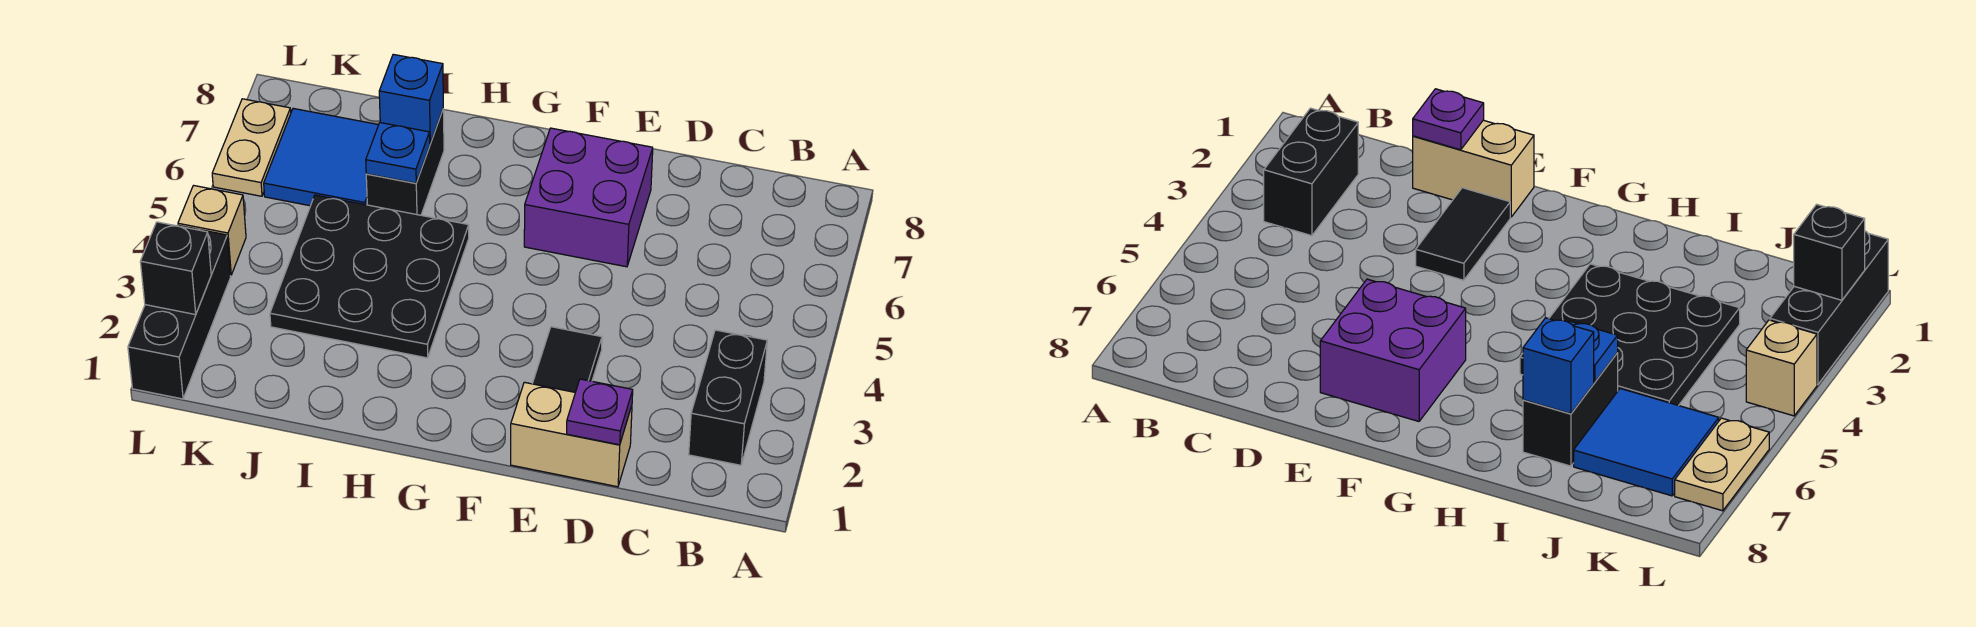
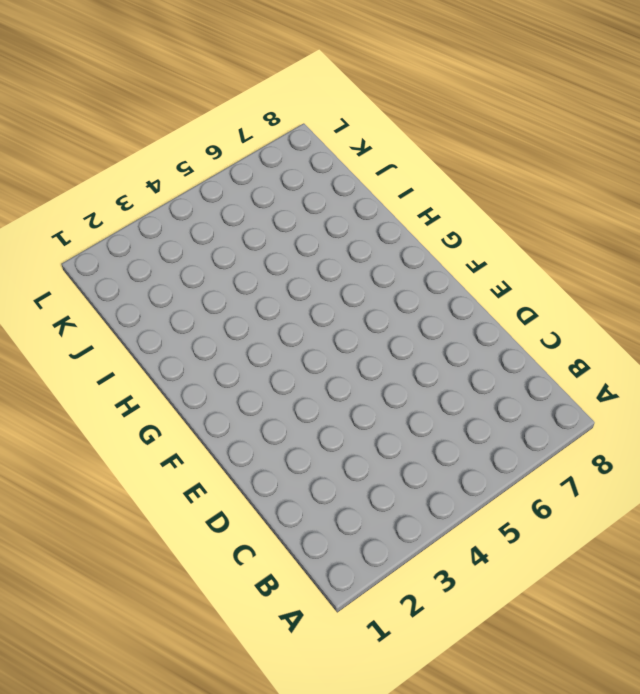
none -> black brick B2:B3 level 1
none -> tan brick D1:E1 level 1
none -> black tile E2:E3 level 1

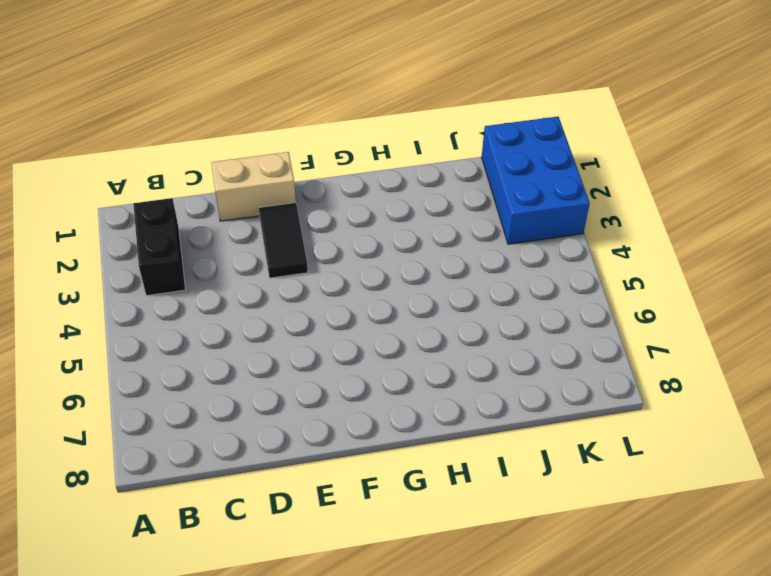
blue brick K1:L3 level 1 -> black brick L1:L3 level 1
none -> purple brick E6:F7 level 1
none -> black plate H3:J5 level 1
none -> black brick I6:I7 level 1

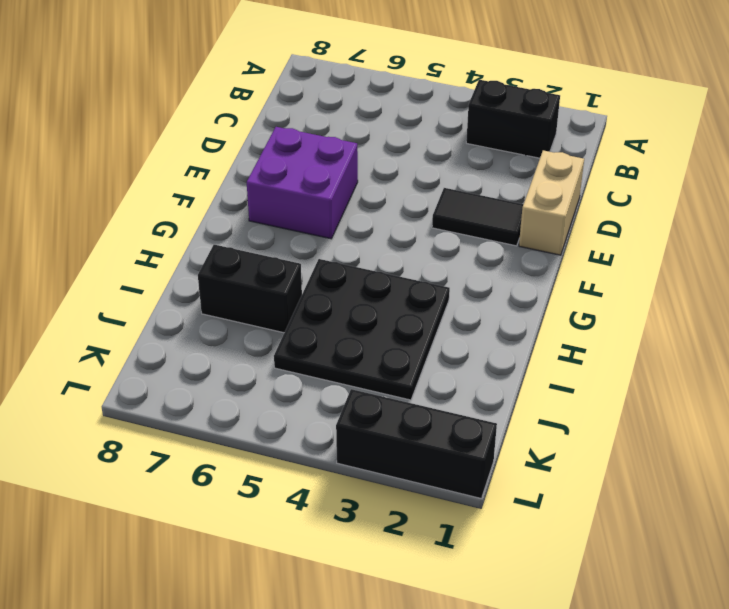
none -> blue tile J6:K7 level 1
none -> tan brick L4 level 1
none -> tan plate L6:L7 level 1

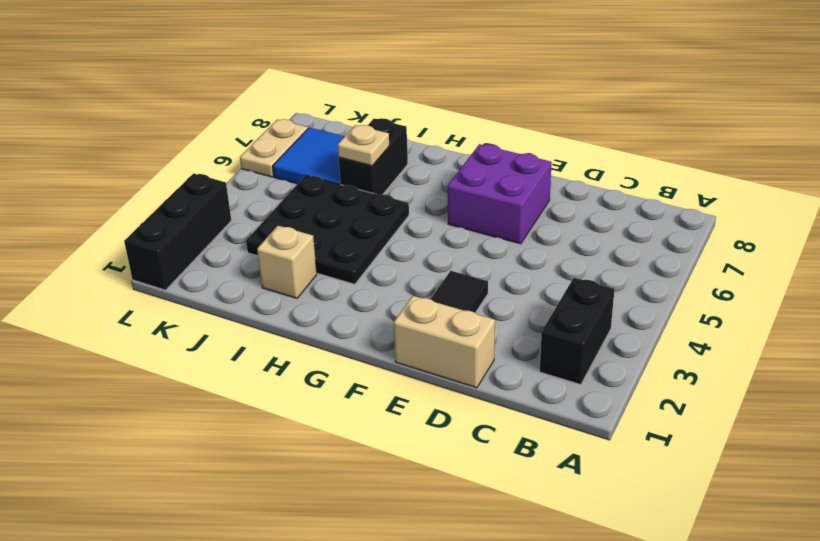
tan brick I2 level 1 -> tan brick L4 level 1
tan plate I6 level 2 -> blue plate I6 level 2
none -> purple plate D1 level 2
none -> blue brick I7 level 2
none -> black brick L2 level 2

